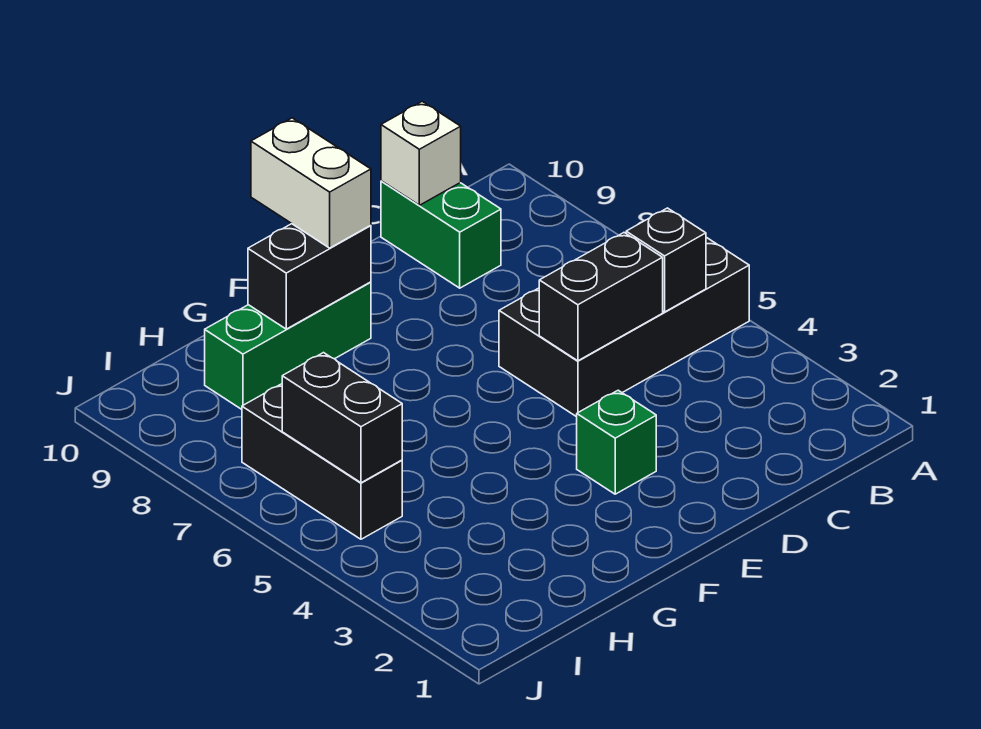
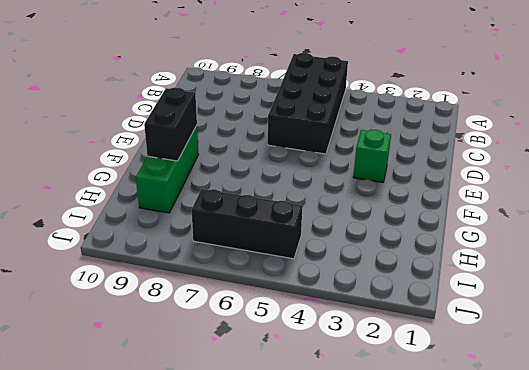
none -> green brick C9:C10 level 1
none -> black brick B5 level 2

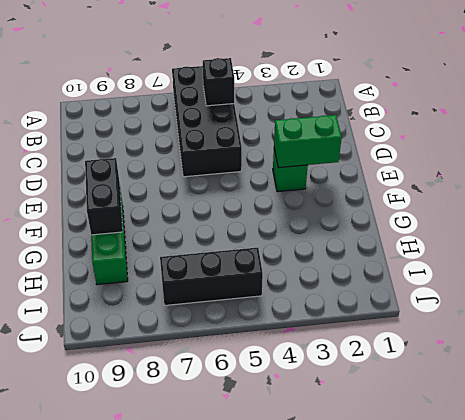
green brick E2:E3 level 2 -> green brick C9:C10 level 1
none -> black brick C5:D5 level 2
none -> white brick C10 level 2

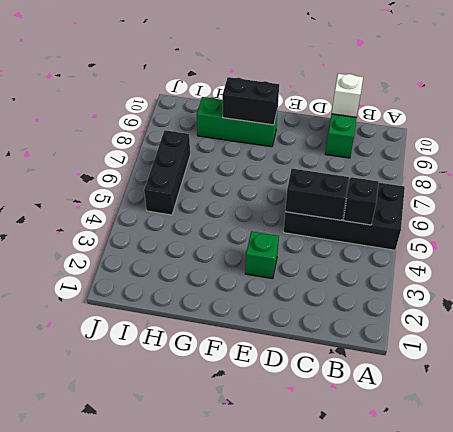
none -> black brick I5:I6 level 2
none -> white brick F9:F10 level 3

